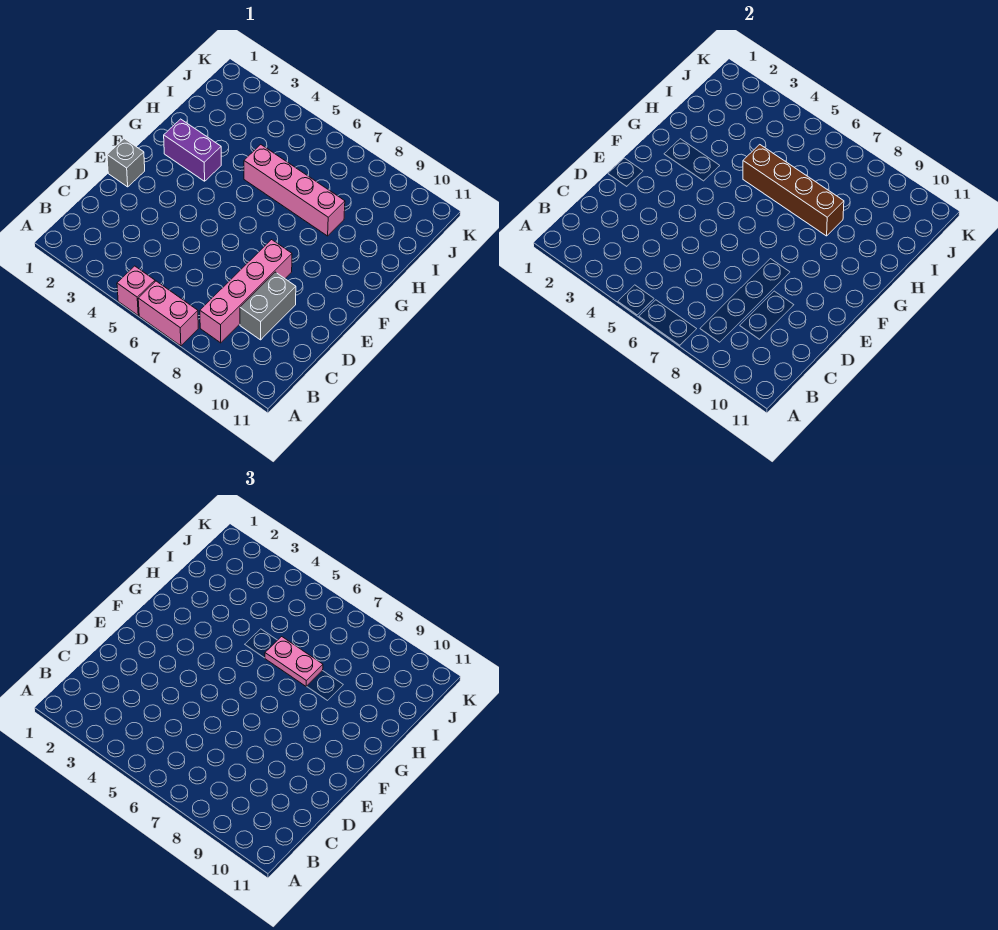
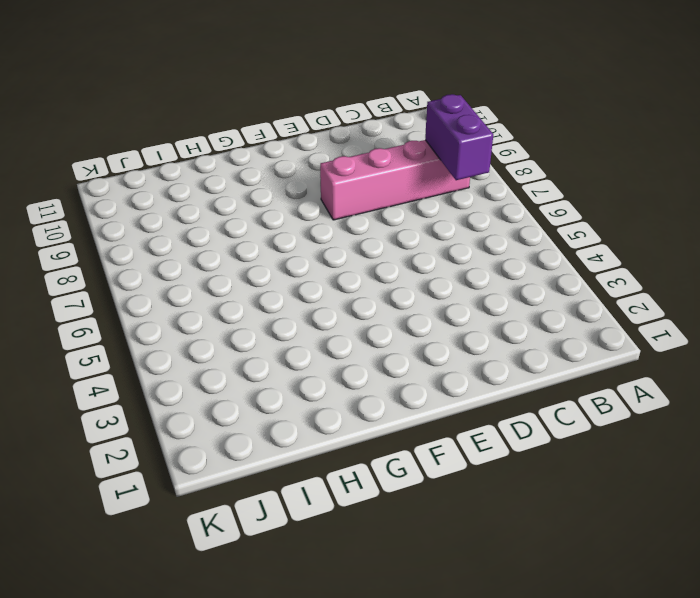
purple brick B7:B8 level 2 -> purple brick G2:G3 level 1
none -> pink brick A5 level 1
none -> pink brick A6:A7 level 1

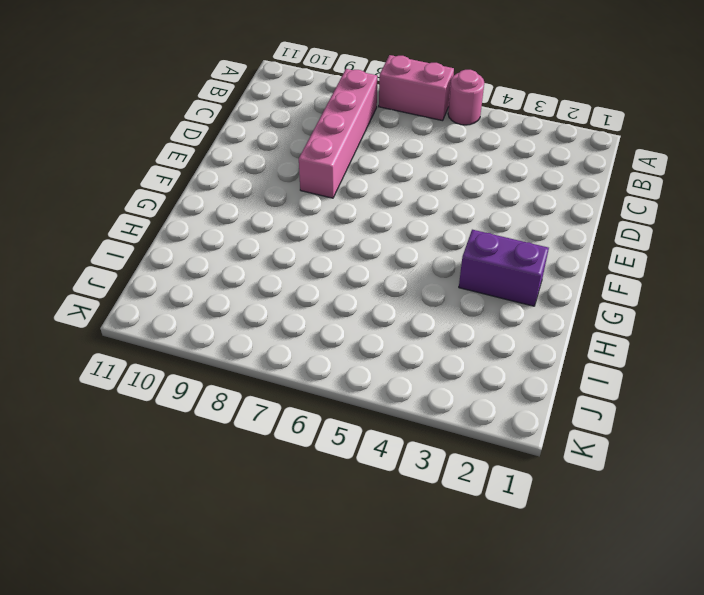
pink round brick A5 level 1 -> pink brick A5 level 1
none -> grey brick C9:D9 level 1
none -> grey brick E1 level 1

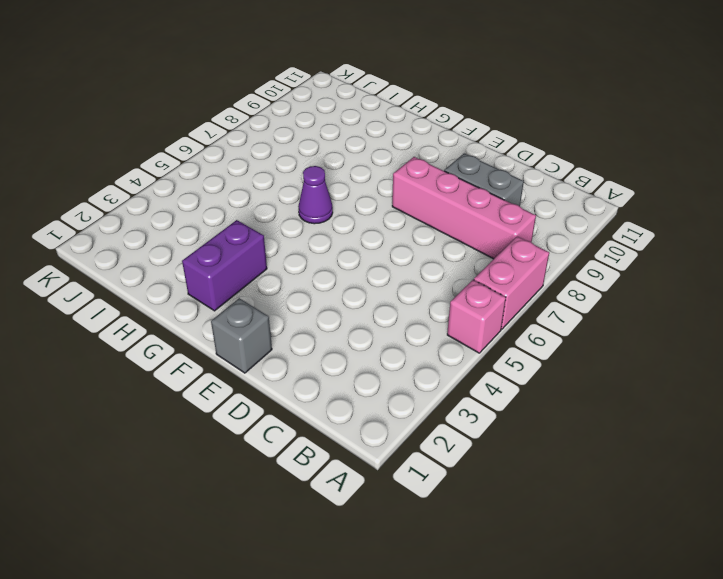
purple cone G6 level 1 -> none
none -> pink brick H5:H8 level 1
none -> brown brick H5:H8 level 2

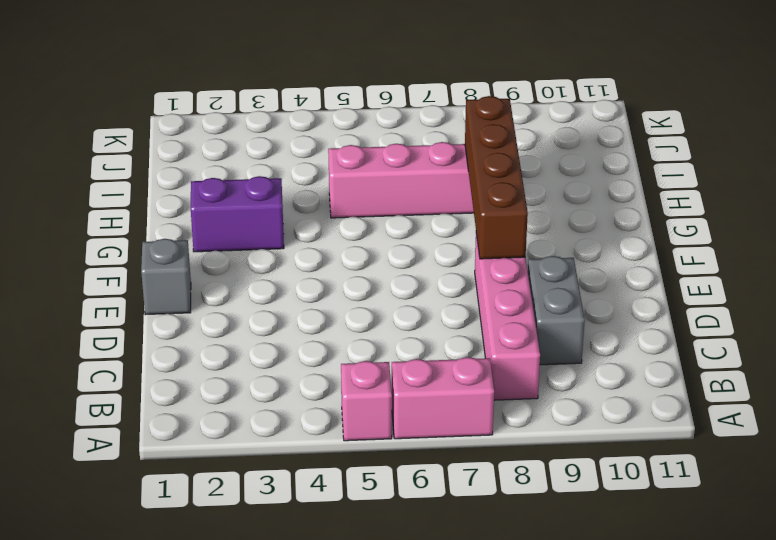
brown brick E8:H8 level 2 -> brown brick H5:H8 level 2
none -> pink plate H6:H7 level 3

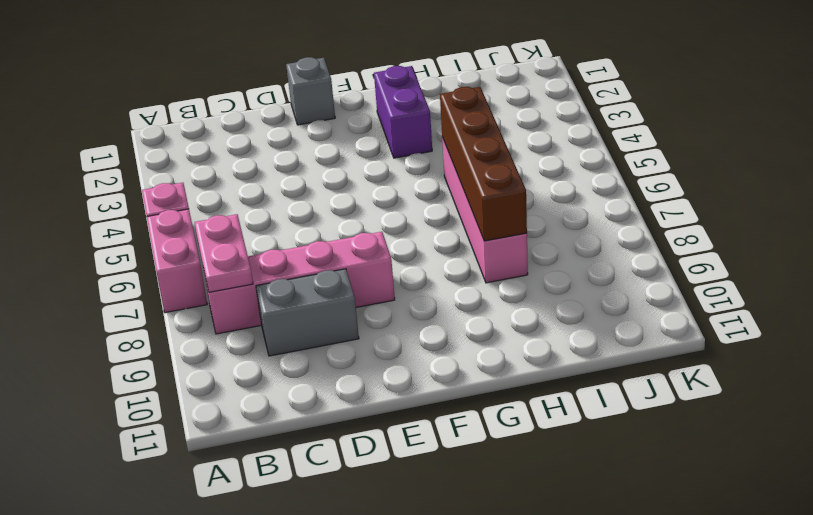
pink plate B7:B8 level 2 -> pink plate H6:H7 level 3

